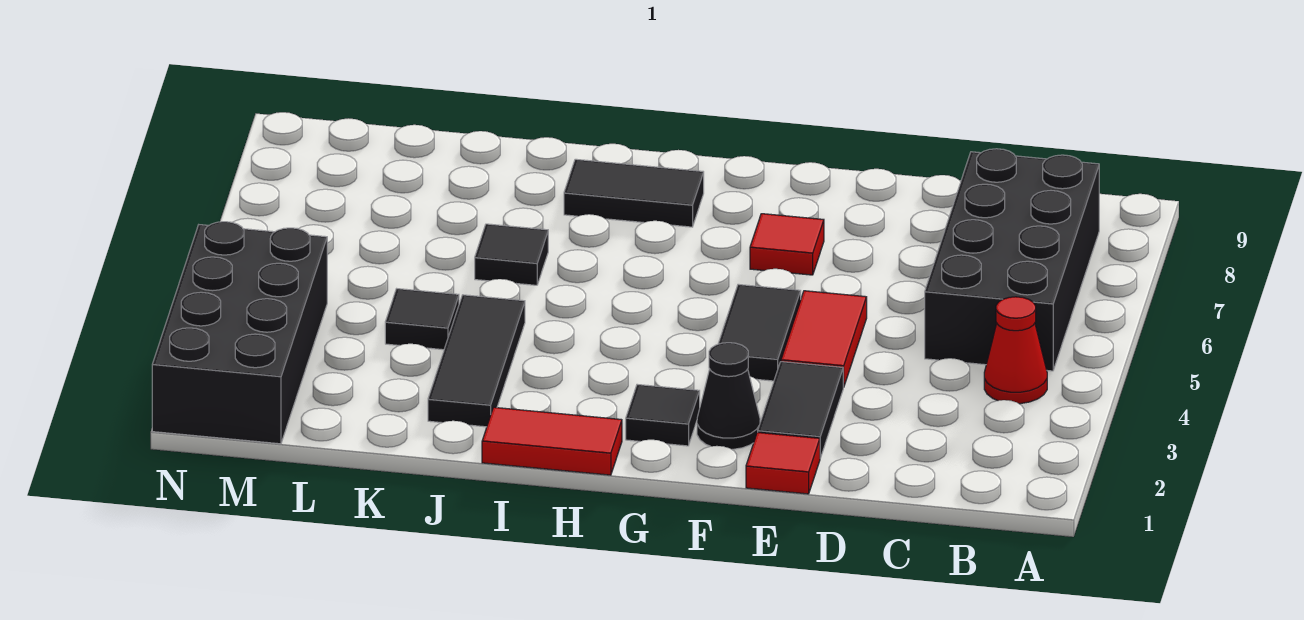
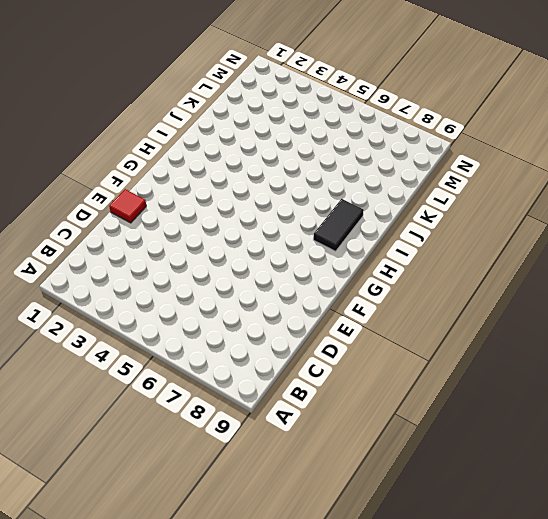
none -> red cone B4 level 1
none -> black brick B5:C8 level 1
none -> black tile E2:E3 level 1

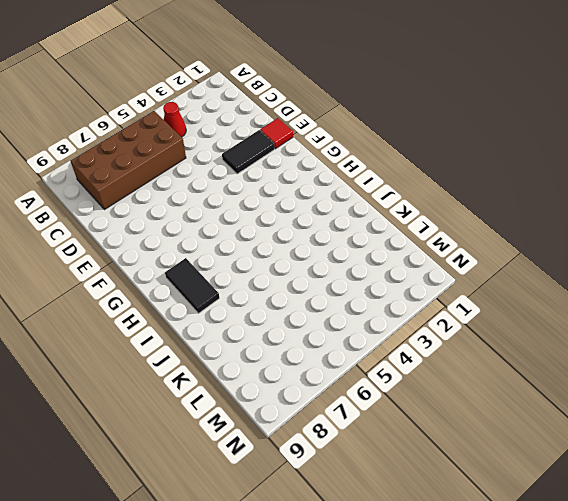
brown brick B5:C8 level 1 -> black brick B5:C8 level 1
none -> red tile E4:E5 level 1
none -> black cone F2 level 1
none -> black tile F4:F5 level 1

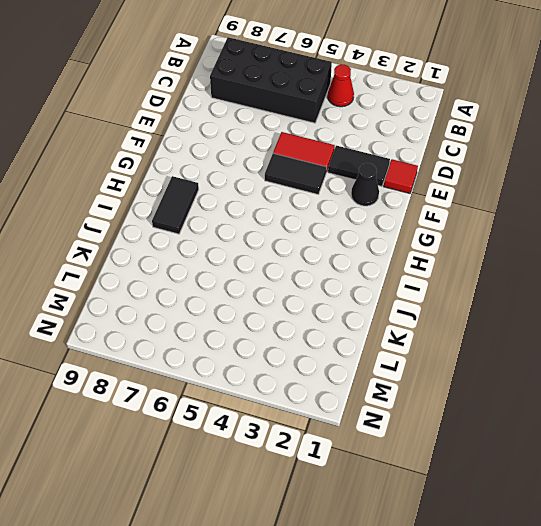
none -> red tile F7 level 1
none -> black tile G2 level 1
none -> red tile H1:I1 level 1

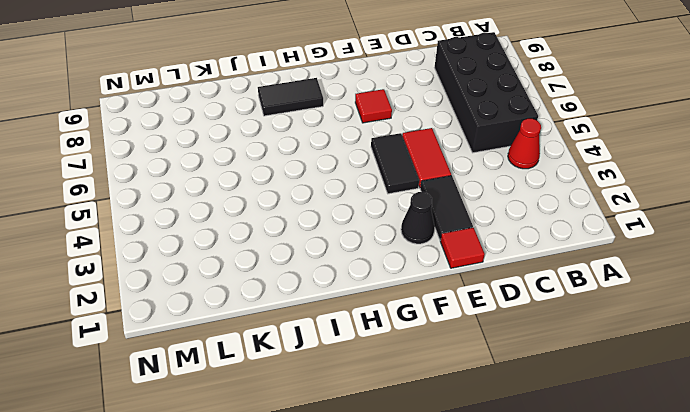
none -> black tile G2 level 1
none -> red tile H1:I1 level 1
none -> black tile J2:J4 level 1

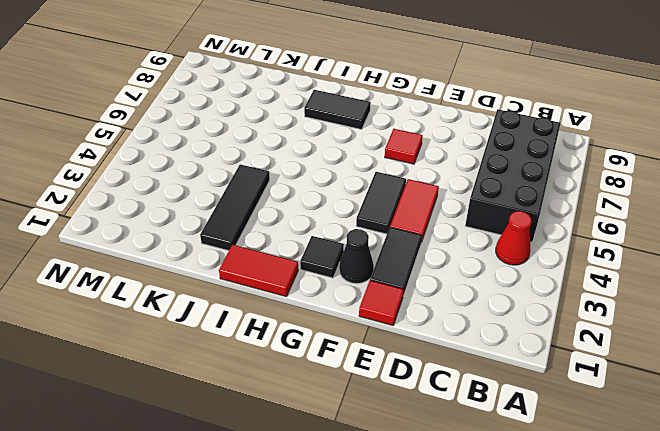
none -> black tile J6 level 1
none -> black tile K4 level 1
none -> black brick M1:N4 level 1

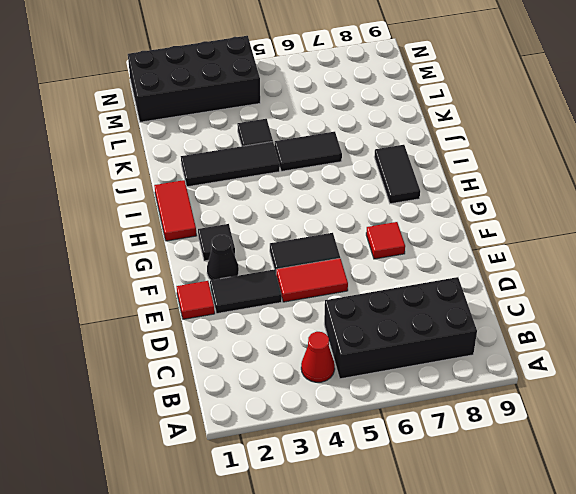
black tile J5:J6 level 1 -> black tile J6 level 1

